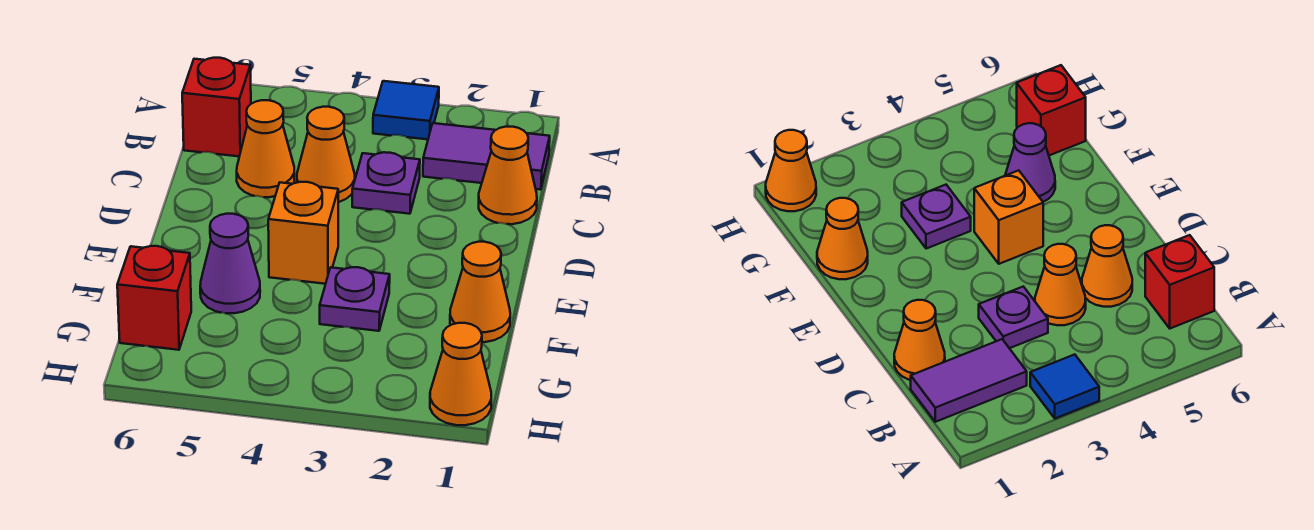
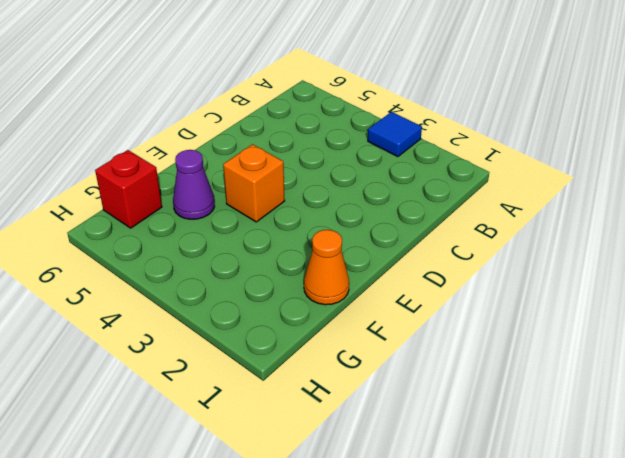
none -> purple tile B1:B2 level 1
none -> red brick B6 level 1
none -> orange cone C1 level 1

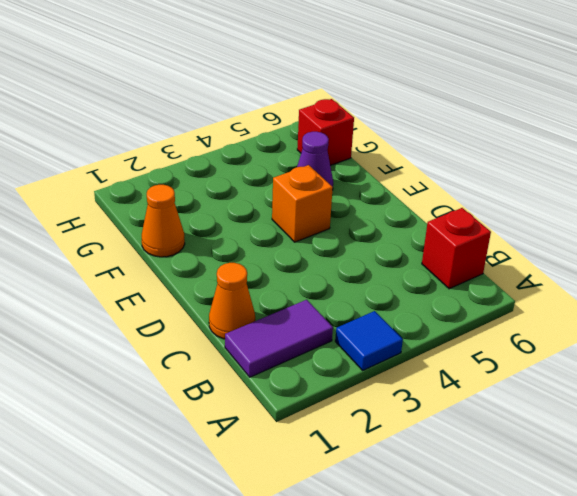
none -> purple plate C3 level 1
none -> orange cone C4 level 1
none -> orange cone C5 level 1

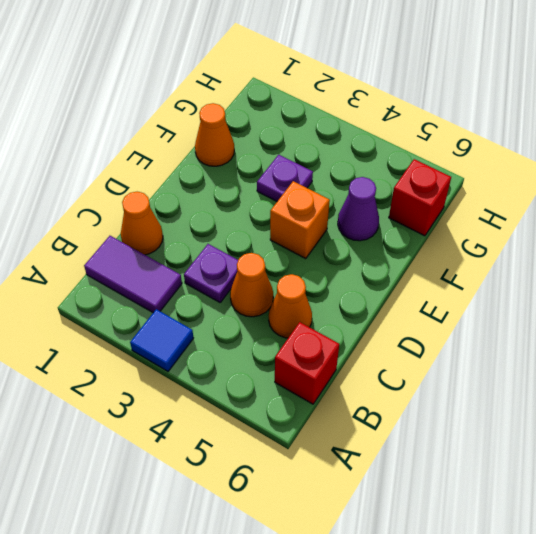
none -> orange cone H1 level 1

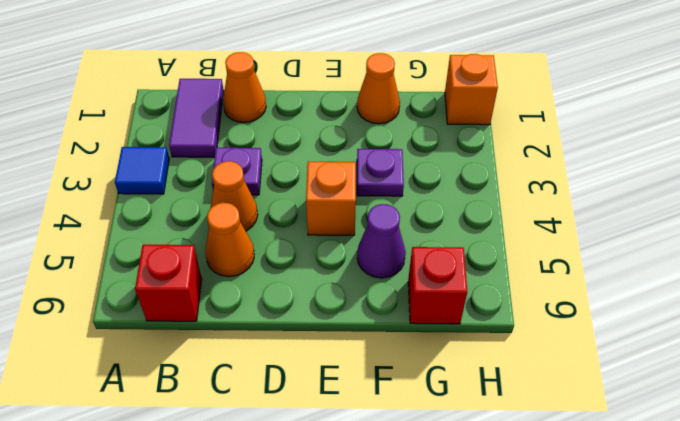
orange brick H1 level 1 -> orange cone H1 level 1

